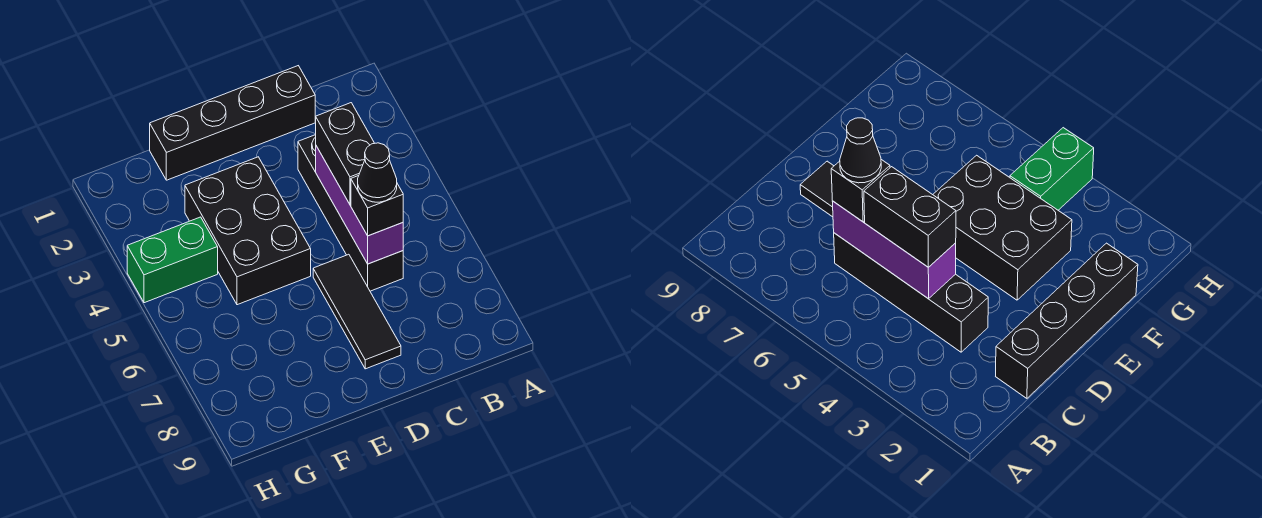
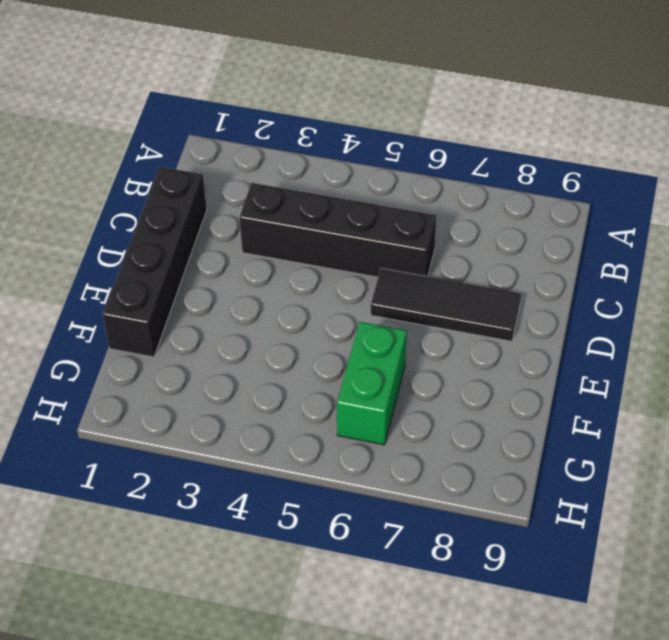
green brick F6:G6 level 1 -> green brick G4:H4 level 1
none -> black brick E3:F5 level 1
none -> purple brick C4:C6 level 2

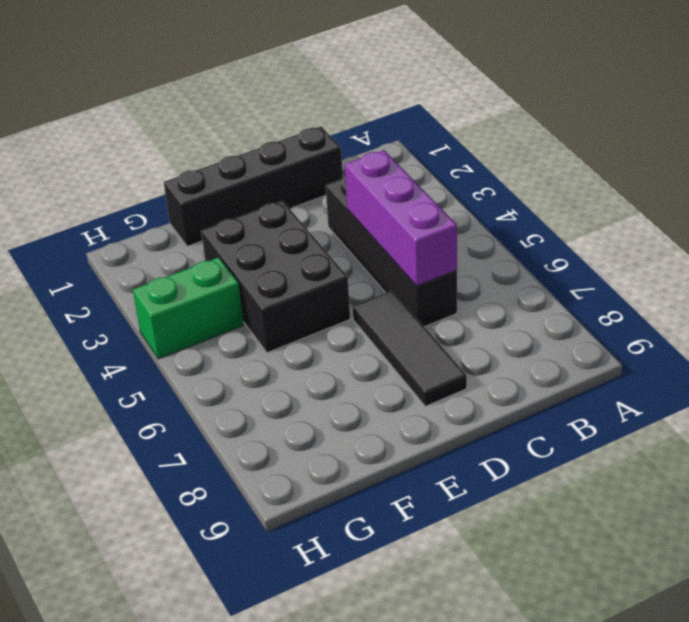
none -> black brick C4:C5 level 3
none -> black brick C6 level 3

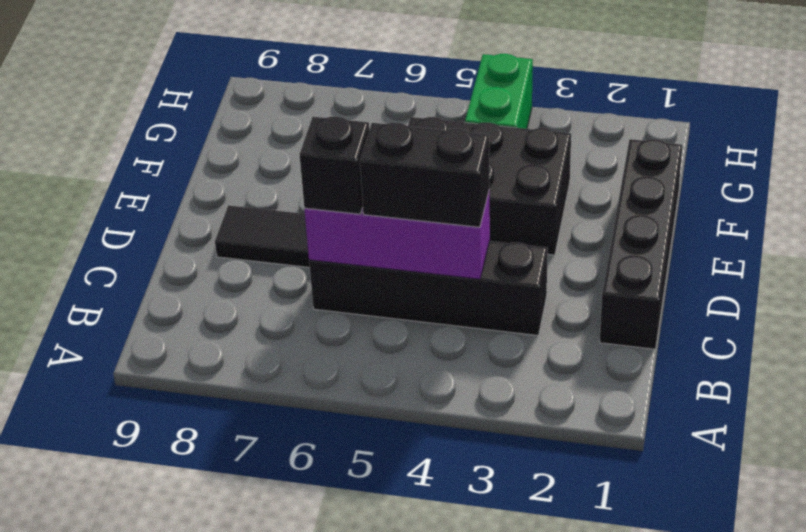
none -> black cone C6 level 4

